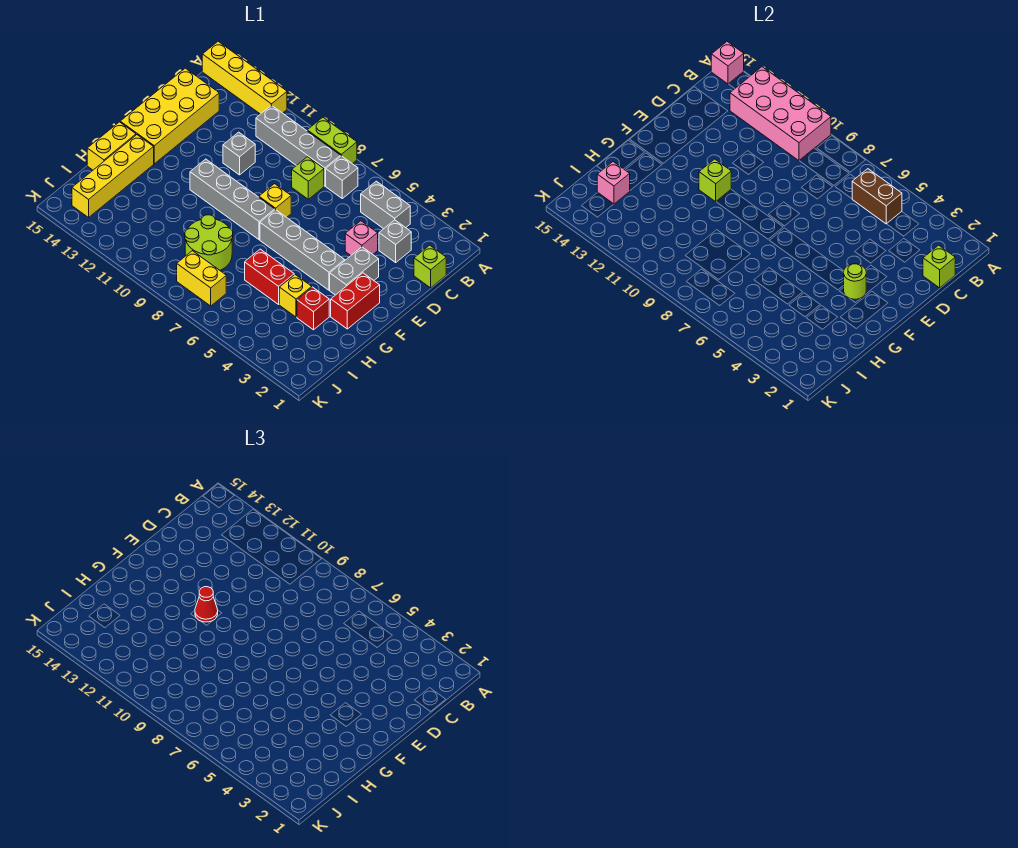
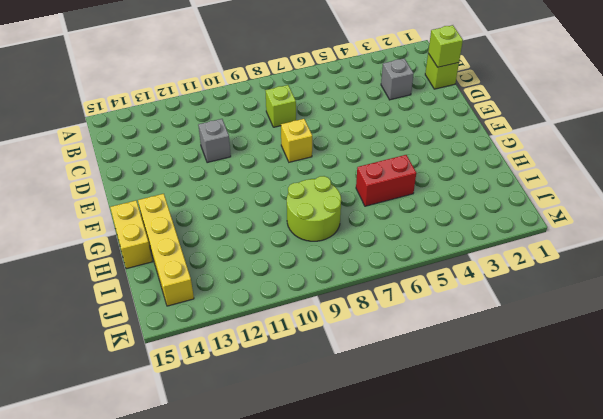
none -> lime brick A8:A9 level 1
none -> yellow brick A12:A15 level 1
none -> grey brick B4:B5 level 1
none -> grey brick B7 level 1

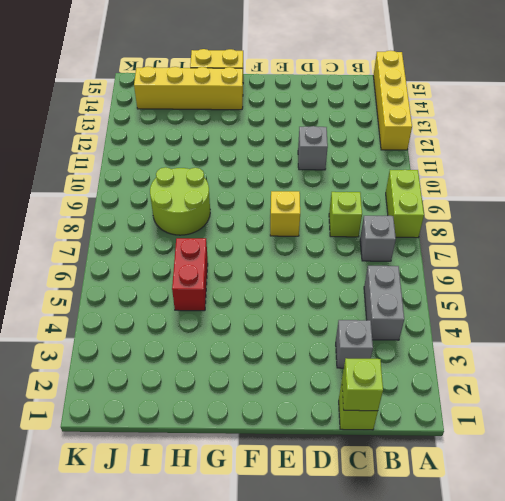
none -> grey brick B8:B11 level 1
none -> yellow brick C14:F15 level 1
none -> pink brick D4 level 1
none -> grey brick E3:F3 level 1

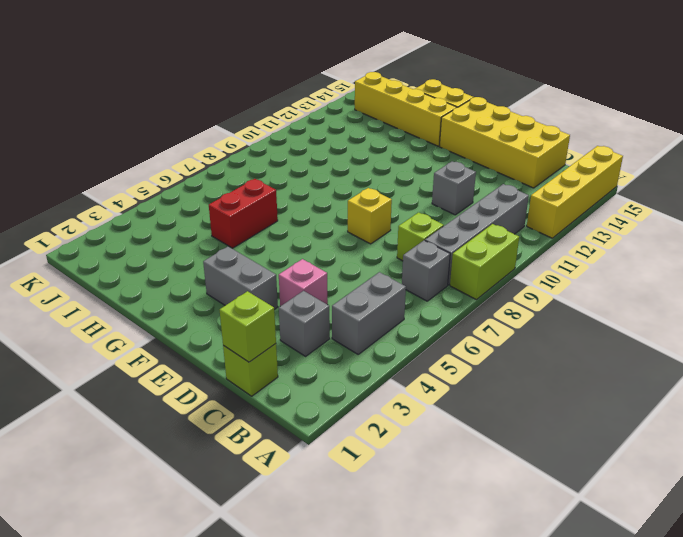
none -> red brick F2:G2 level 1
none -> grey brick F4:F7 level 1
none -> grey brick F8:F11 level 1
none -> red brick H3 level 1

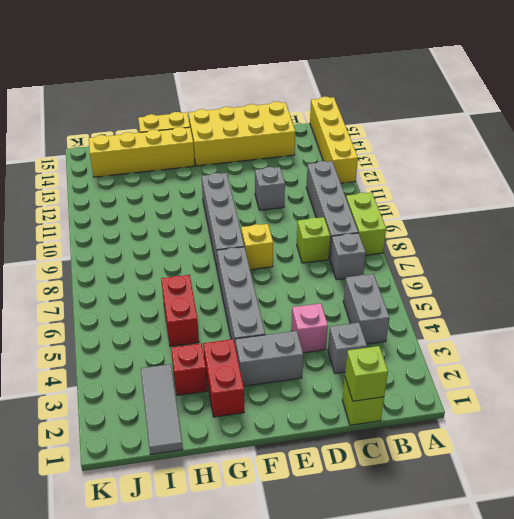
red brick G2:G3 level 1 -> red brick F2:G2 level 1
grey tile I1:I3 level 1 -> none
none -> yellow brick H4 level 1
none -> lime round brick H8:I9 level 1
none -> yellow brick J7:J8 level 1
none -> pink brick A10:B13 level 2

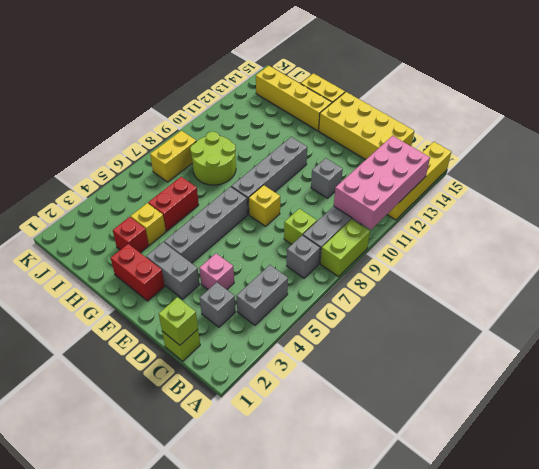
none -> pink brick A15 level 2
none -> brown brick B5:B6 level 2
none -> lime round brick F3 level 2
none -> lime brick F11 level 2

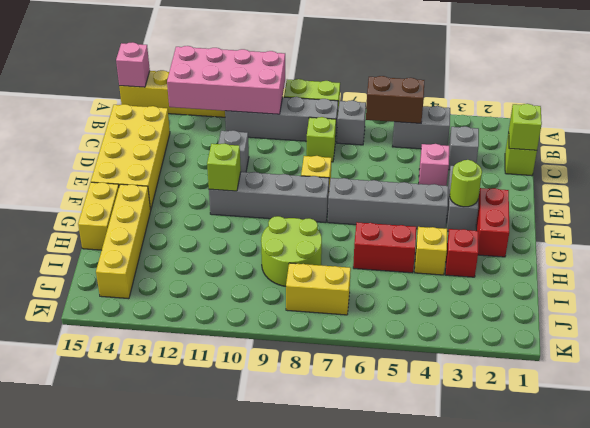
none -> pink brick I14 level 2
none -> red cone F11 level 3

